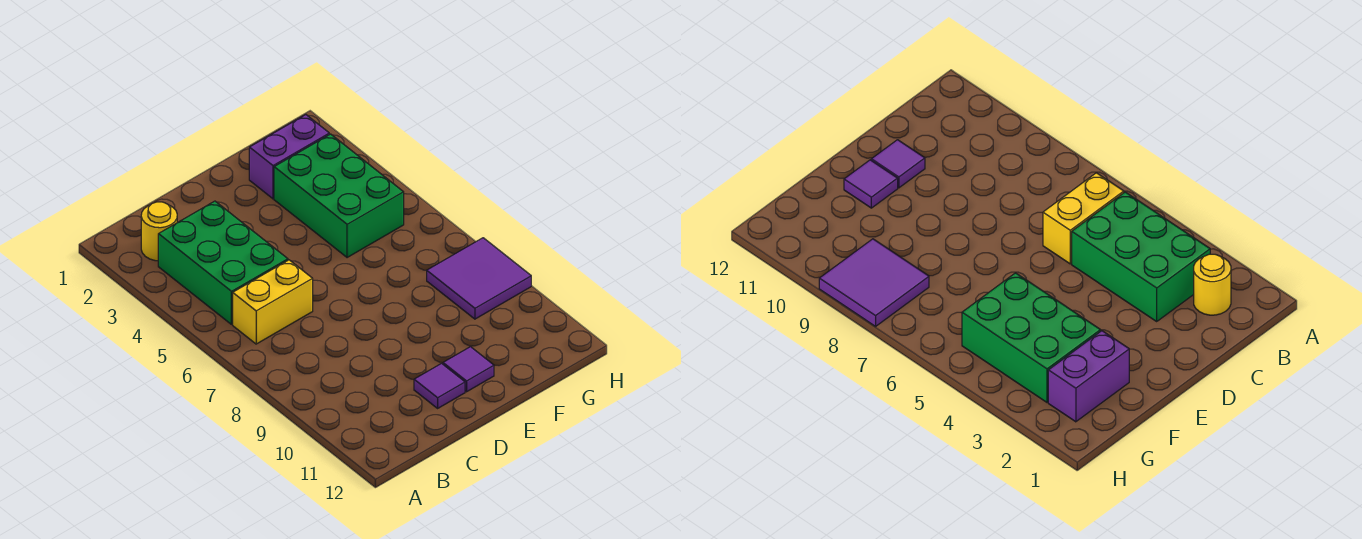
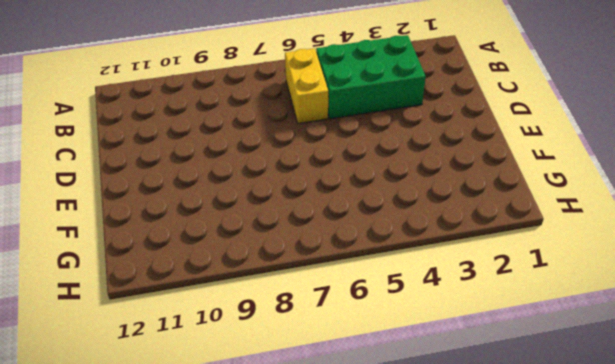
none -> yellow round brick B2 level 1
none -> purple tile D11 level 1

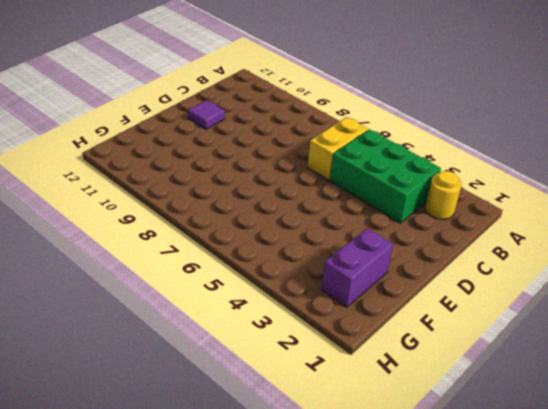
none -> purple tile E11 level 1
none -> green brick F3:G5 level 1

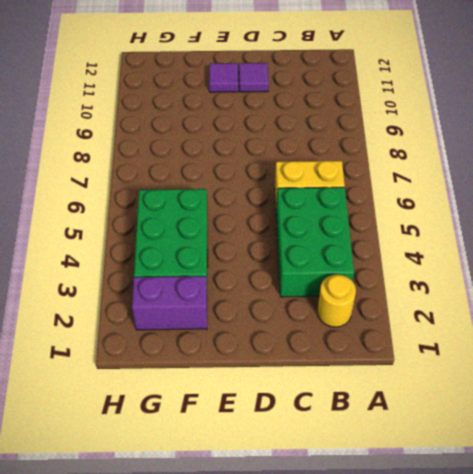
none -> purple tile G8:H9 level 1

